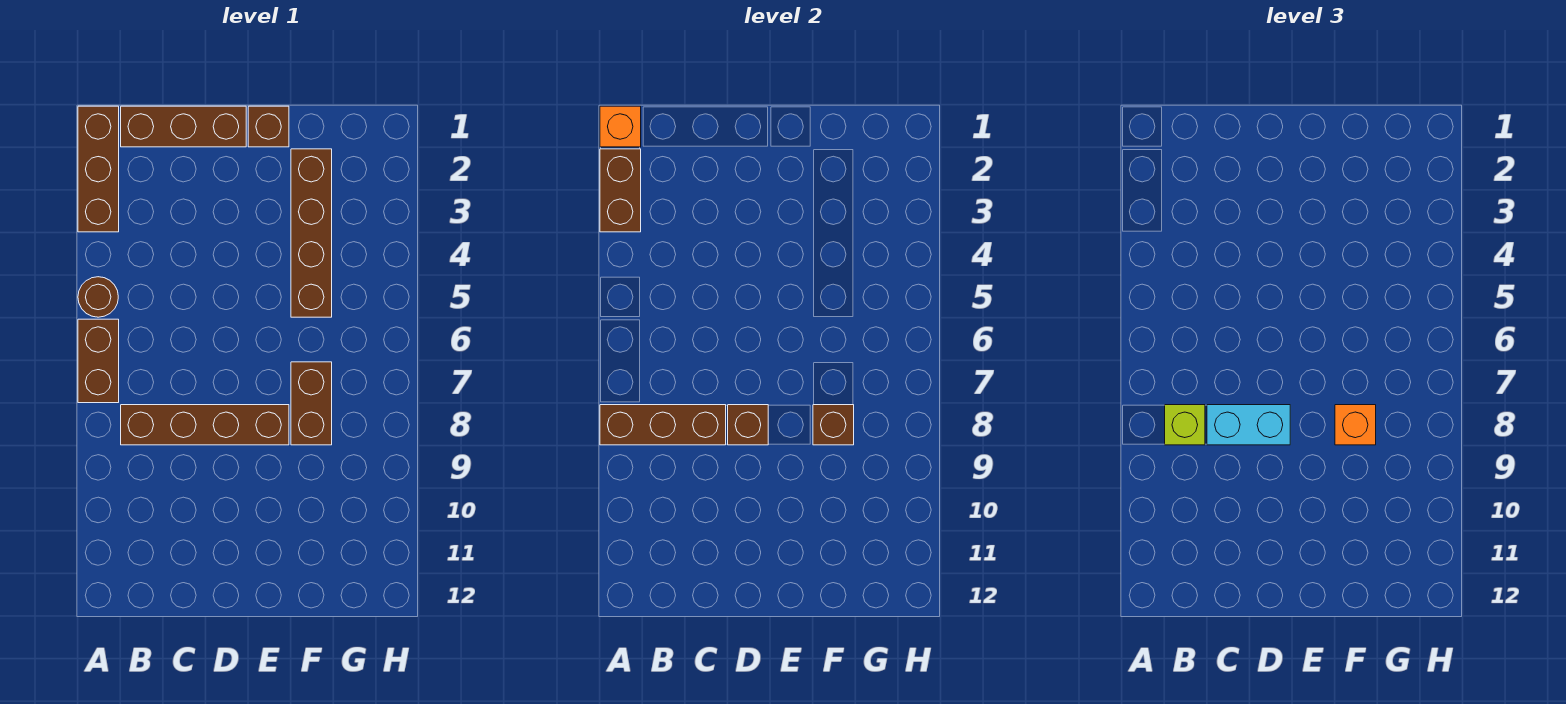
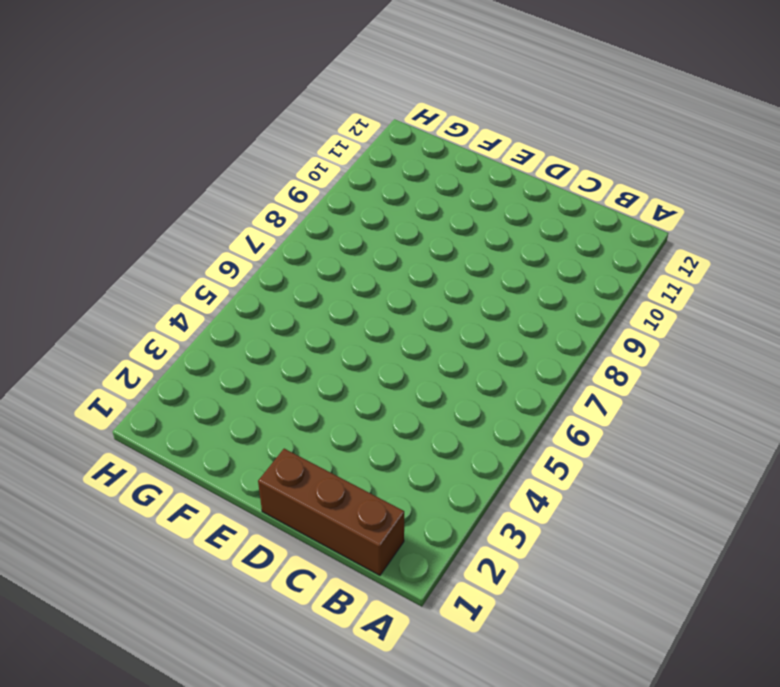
none -> brown brick A1:A3 level 1
none -> brown round brick A5 level 1
none -> brown brick A6:A7 level 1

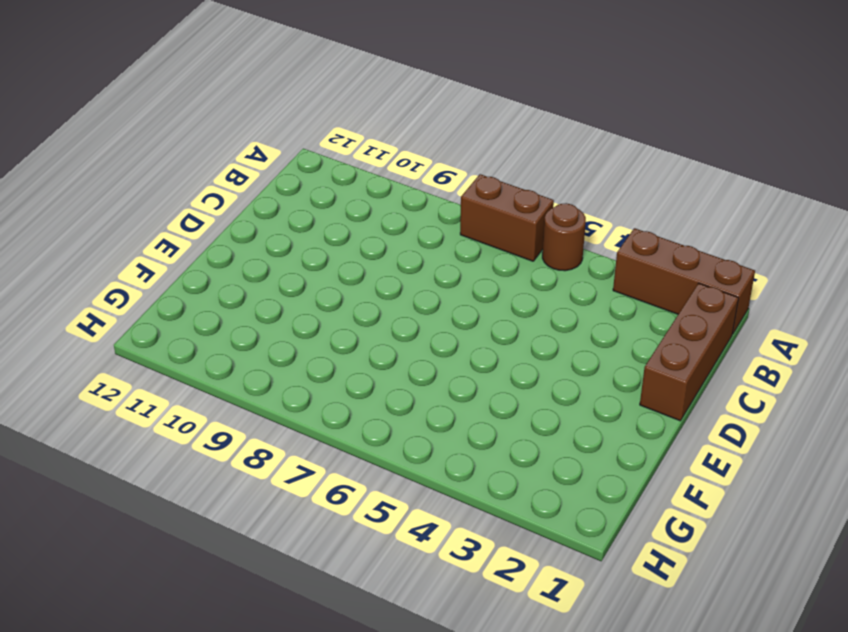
none -> brown brick B8:E8 level 1
none -> brown brick E1 level 1
none -> brown brick F2:F5 level 1

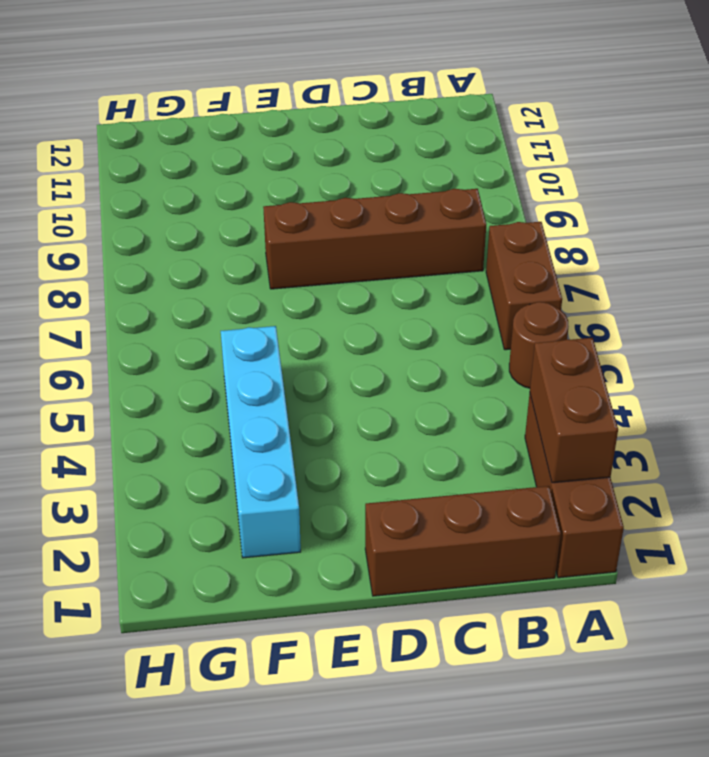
cyan brick F2:F5 level 1 -> brown brick F2:F5 level 1
none -> brown brick E1 level 1
none -> brown brick F7:F8 level 1
none -> orange brick A1 level 2

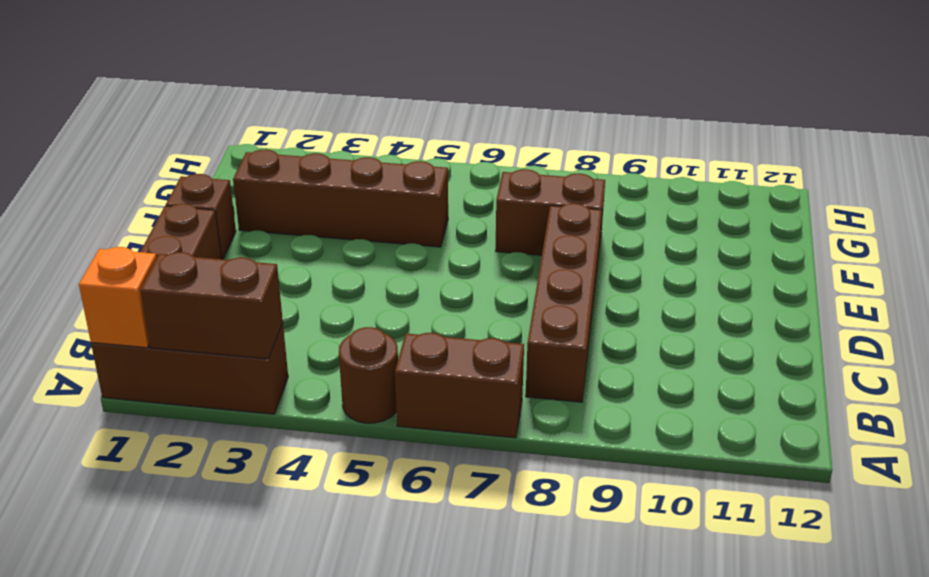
none -> brown brick A8:C8 level 2
none -> brown brick D8 level 2
none -> brown brick F8 level 2

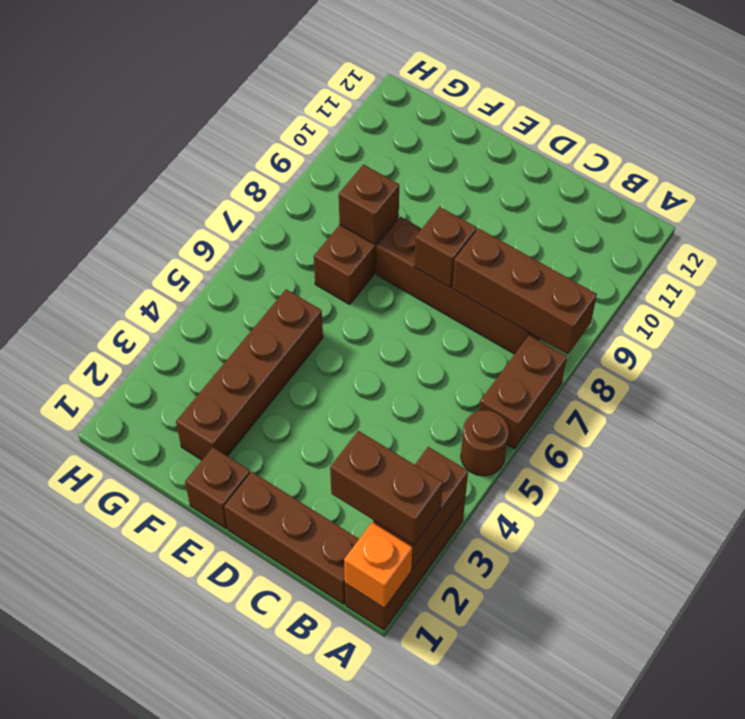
brown brick A2:B2 level 3 -> none
none -> lime brick B8 level 3
none -> cyan brick C8:D8 level 3
none -> orange brick F8 level 3

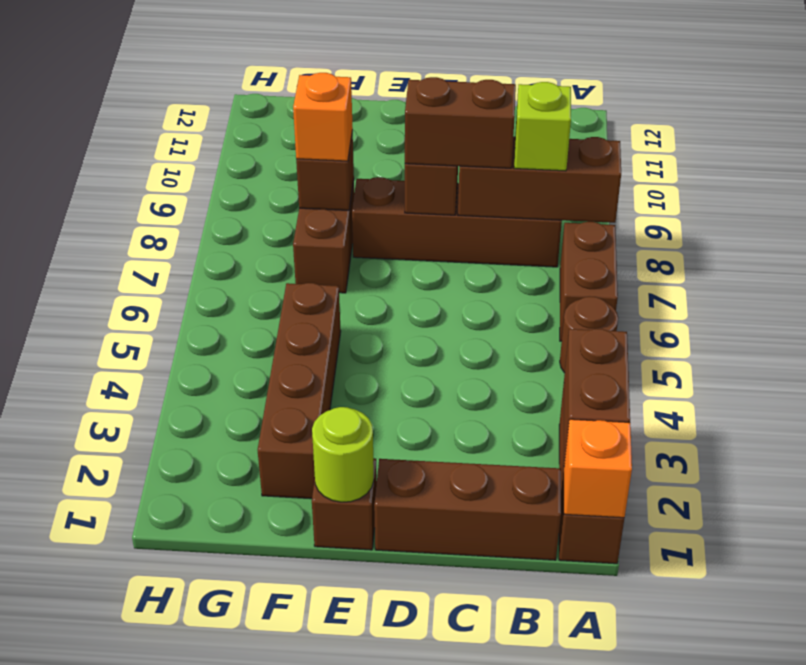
brown brick C8:D8 level 3 -> cyan brick C8:D8 level 3
lime round brick E1 level 2 -> none

